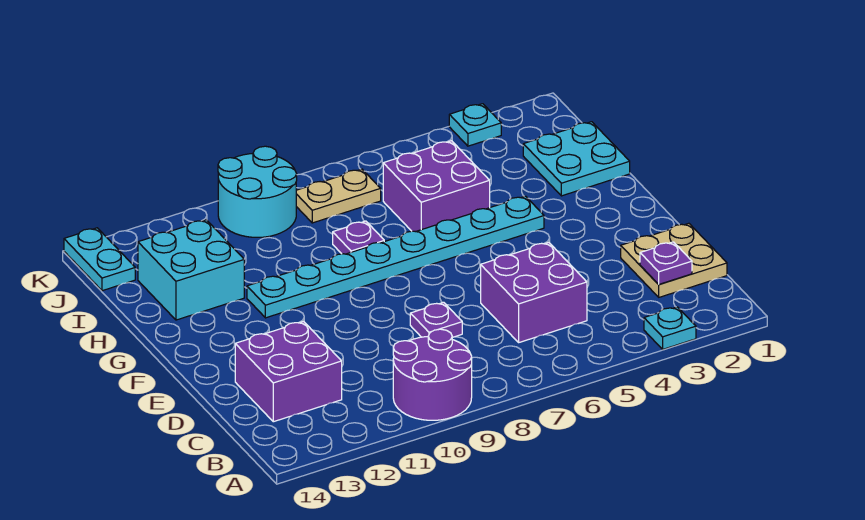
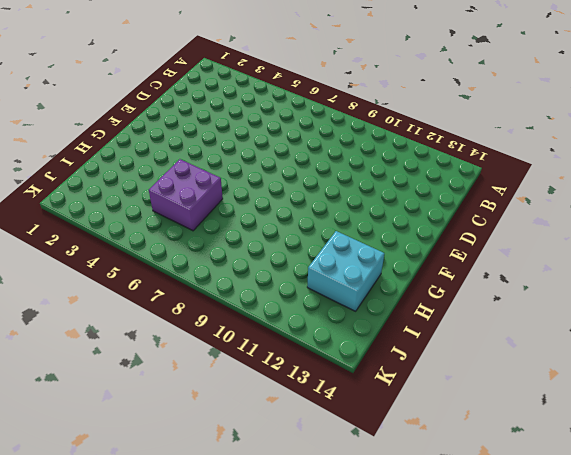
none -> cyan plate A3 level 1
none -> purple round brick A9:B10 level 1
none -> tan plate C1:D2 level 1

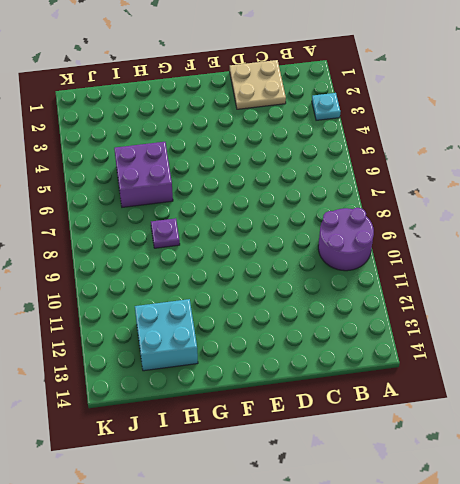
none -> purple brick C5:D6 level 1
none -> purple brick C12:D13 level 1
none -> purple plate D8 level 1

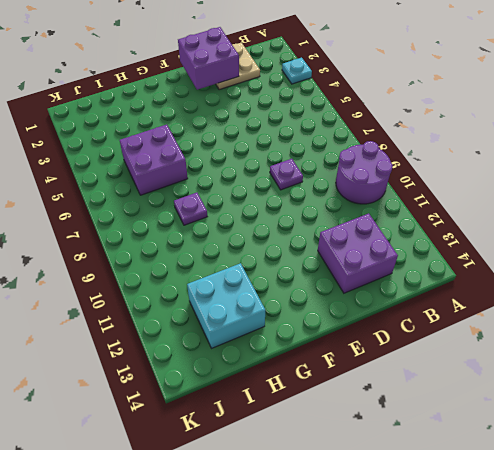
purple brick D1:E2 level 2 -> purple brick C5:D6 level 1
none -> cyan plate G4:G11 level 1
none -> cyan plate H1:I2 level 1
none -> tan plate J7:J8 level 1

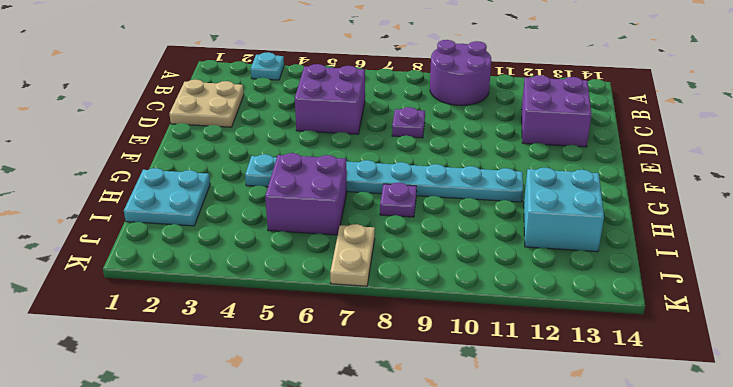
tan plate J7:K7 level 1 -> tan plate J7:J8 level 1
none -> cyan round brick J9:K10 level 1
none -> cyan plate J14:K14 level 1
none -> cyan plate K3 level 1

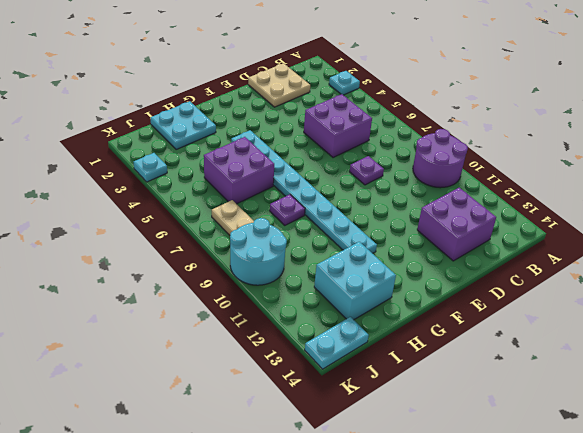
none -> purple plate C2 level 2

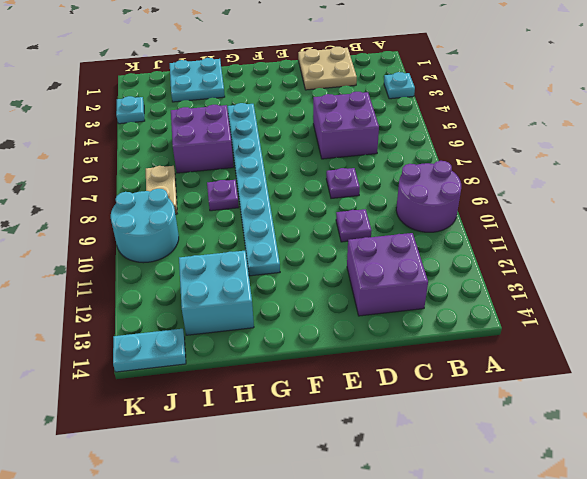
purple plate D10 level 1 -> purple plate C2 level 2

